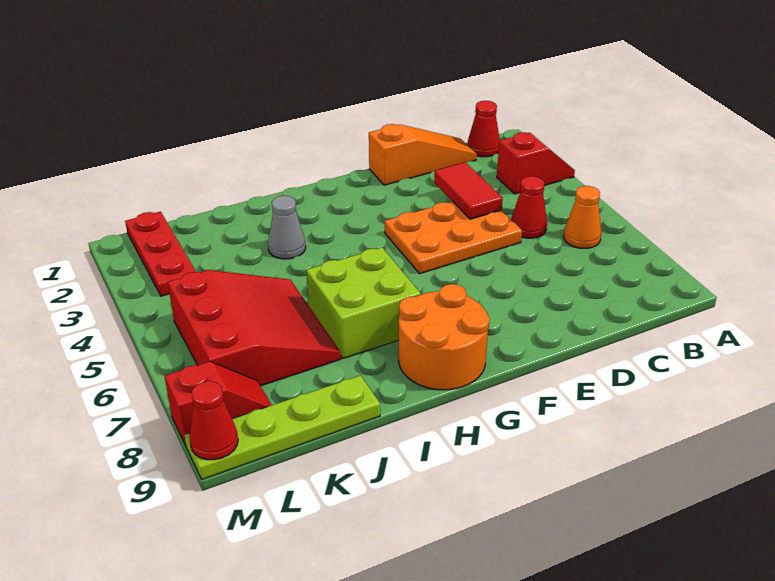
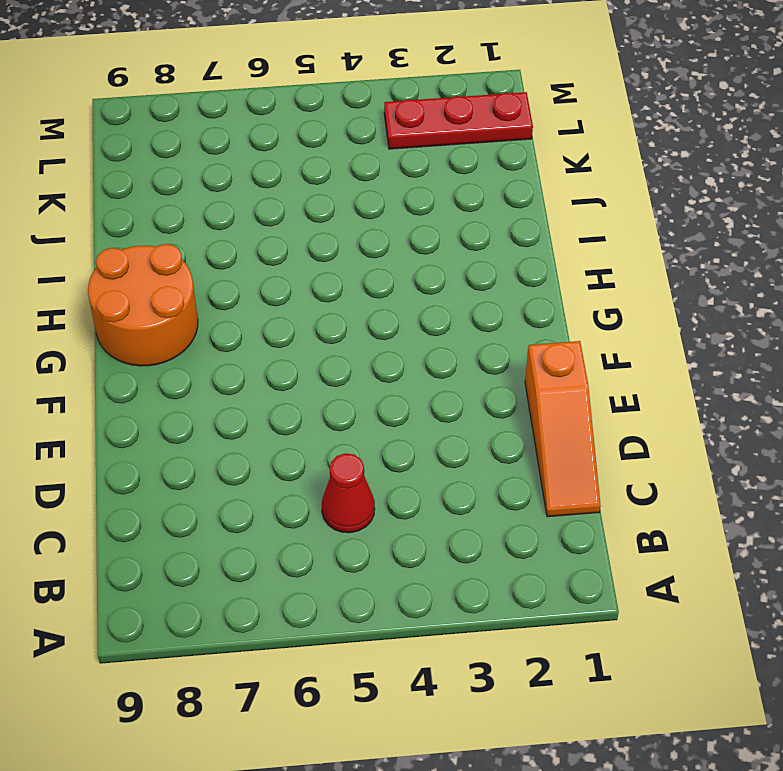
none -> red slope A3:B3 level 1 top B
none -> red cone B1 level 1
none -> orange cone B6 level 1

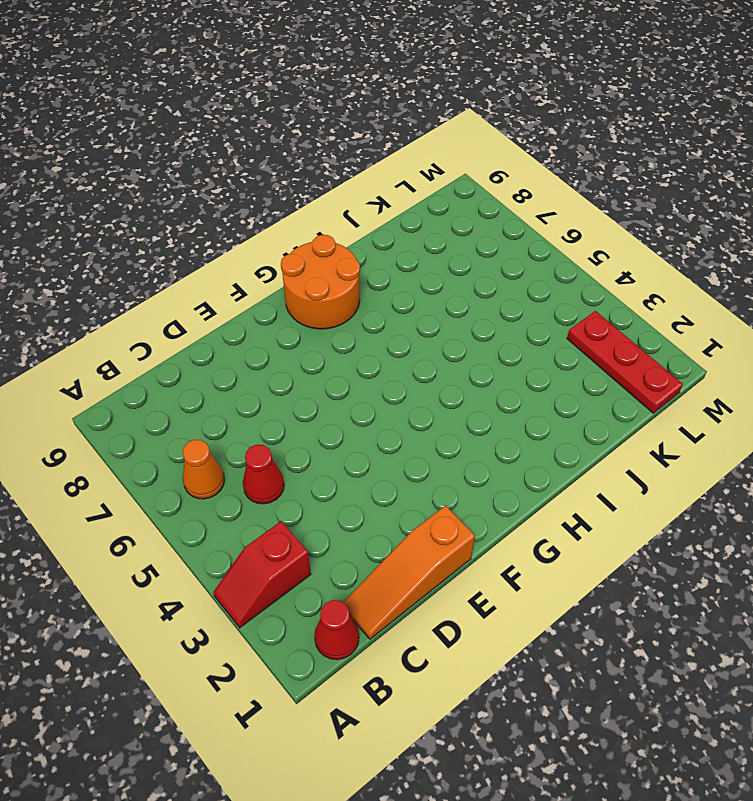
none -> orange plate D4:F5 level 1
none -> lime brick H6:I7 level 1
none -> grey cone I3 level 1

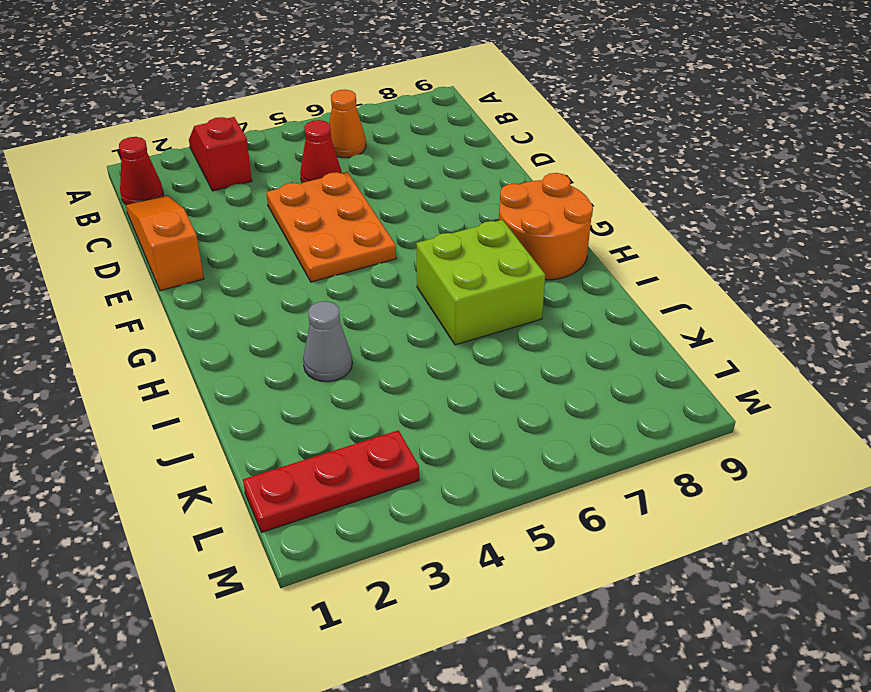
none -> red slope J5:L7 level 1 top L
none -> lime plate J9:M9 level 1
none -> red slope L8:M8 level 1 top M

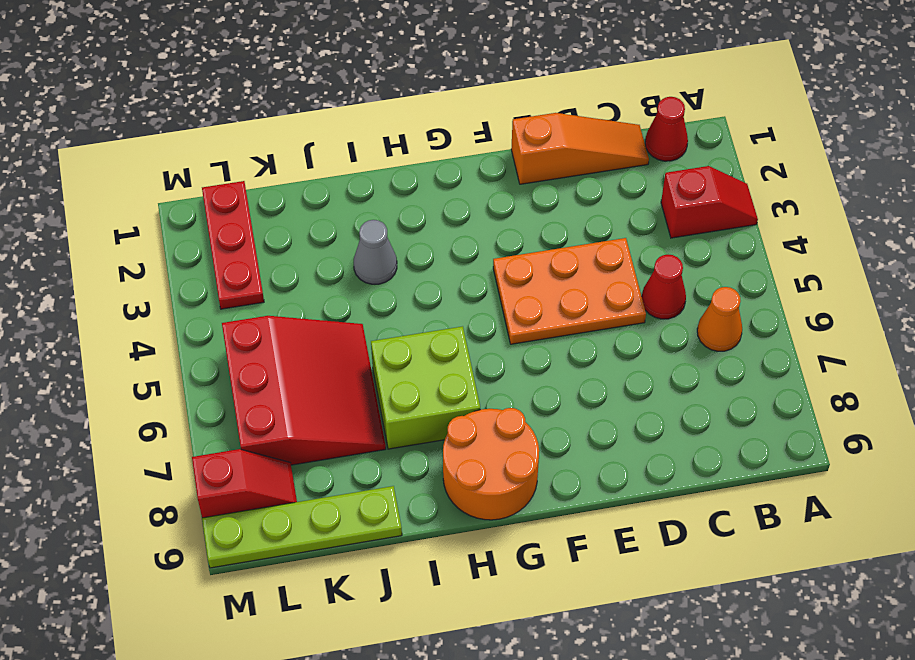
none -> red tile D3:D4 level 2
none -> red cone M9 level 2

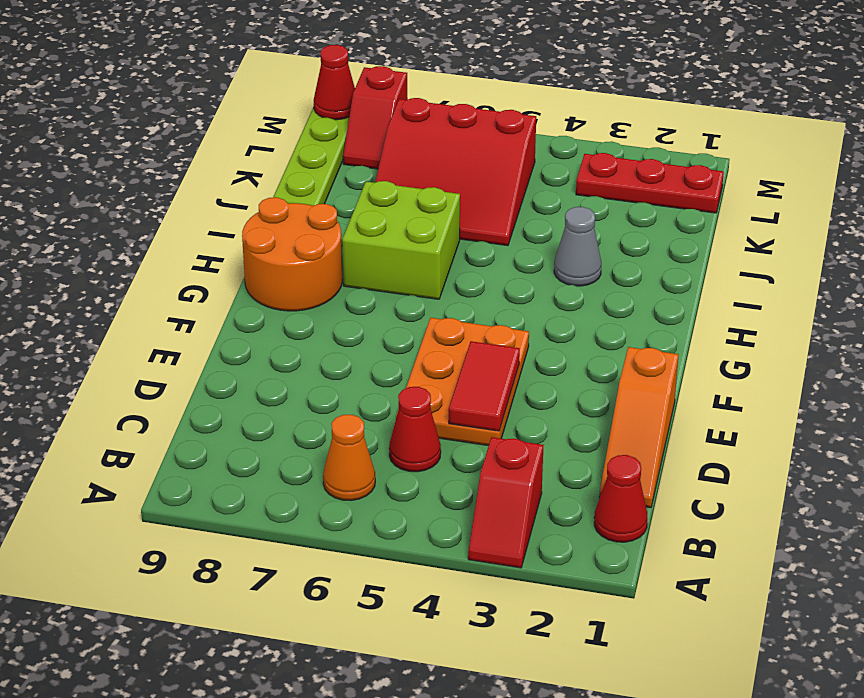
red tile D4:E4 level 2 -> red tile D3:D4 level 2

